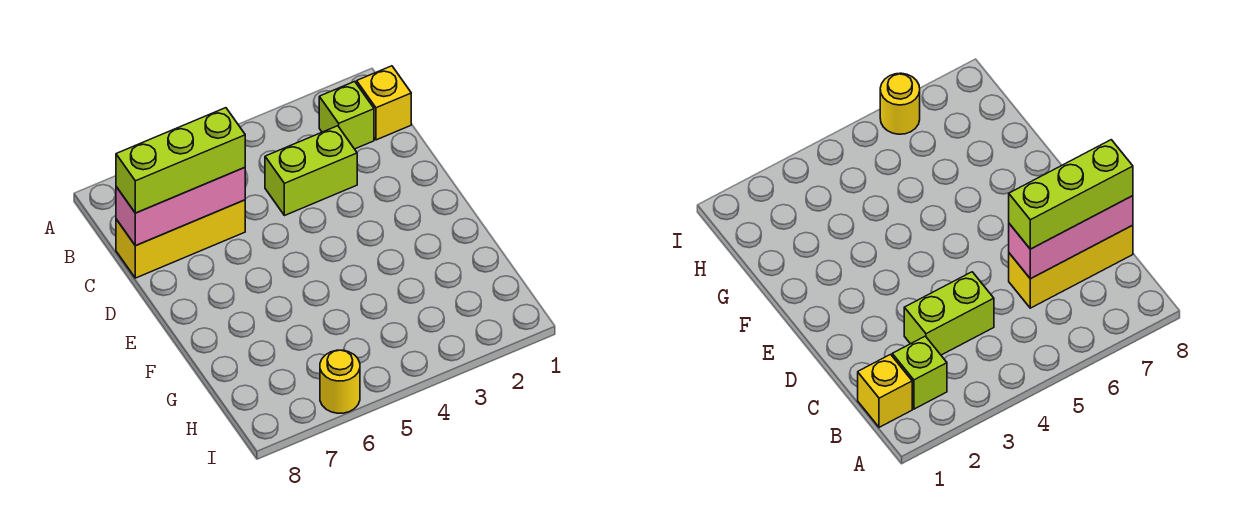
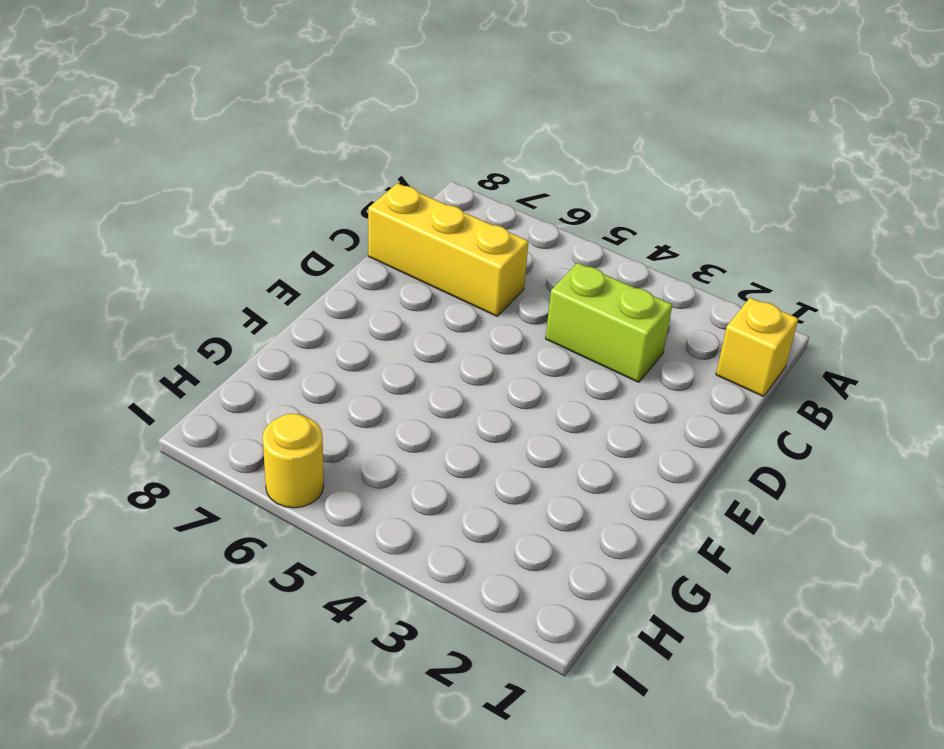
none -> lime brick B2 level 1
none -> pink brick C6:C8 level 2

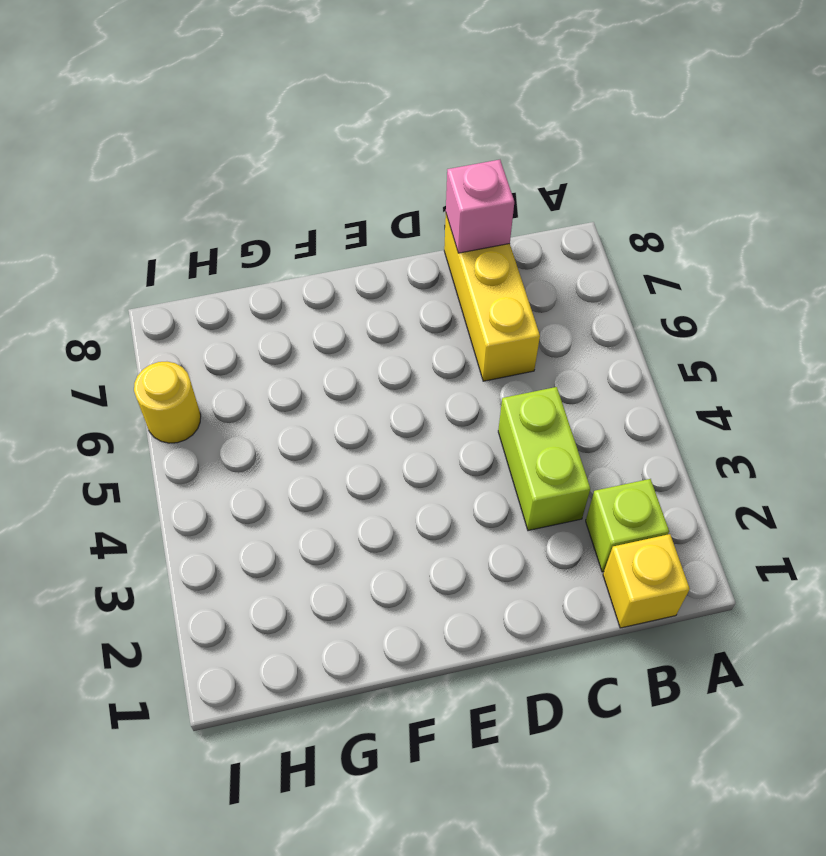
pink brick C8 level 2 -> pink brick C6:C8 level 2
none -> lime brick C6:C8 level 3

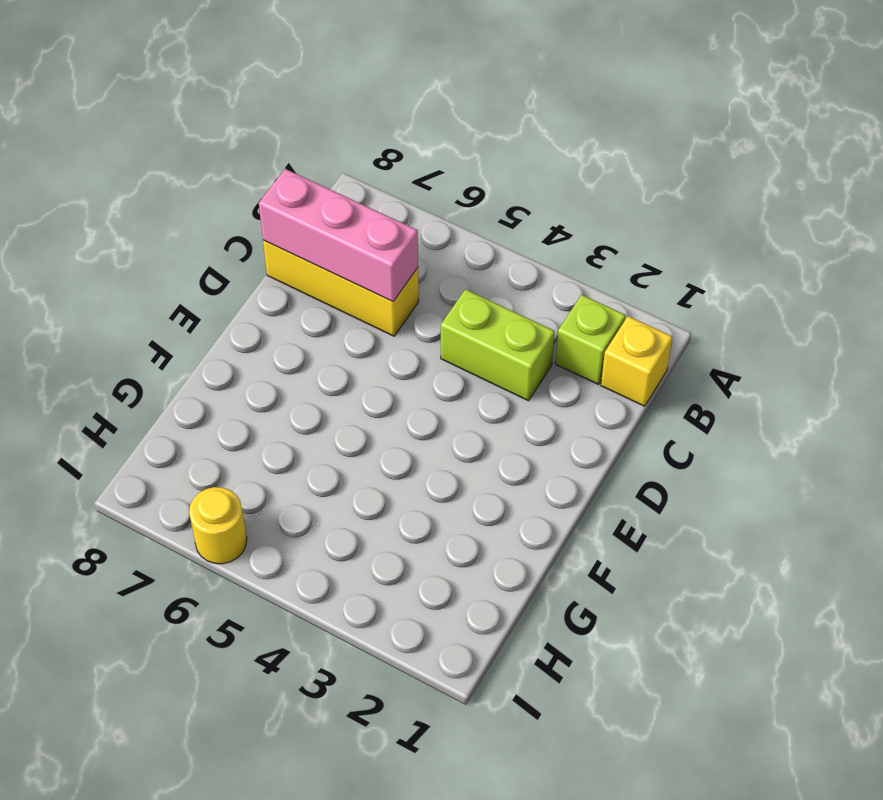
none -> lime brick C6:C8 level 3

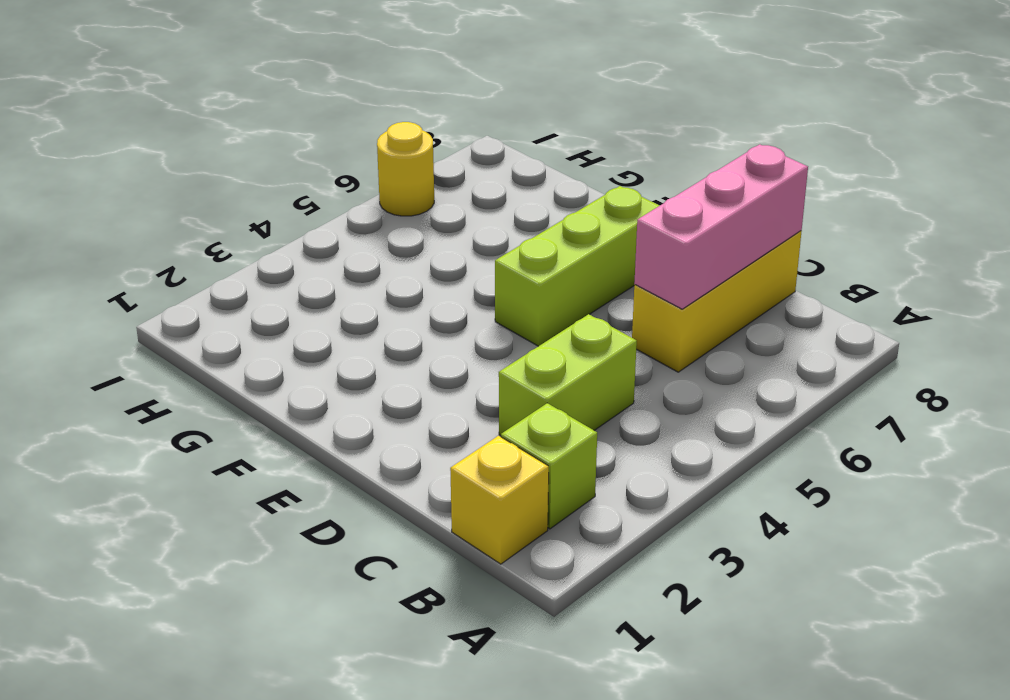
lime brick E5:E7 level 1 -> lime brick C6:C8 level 3

